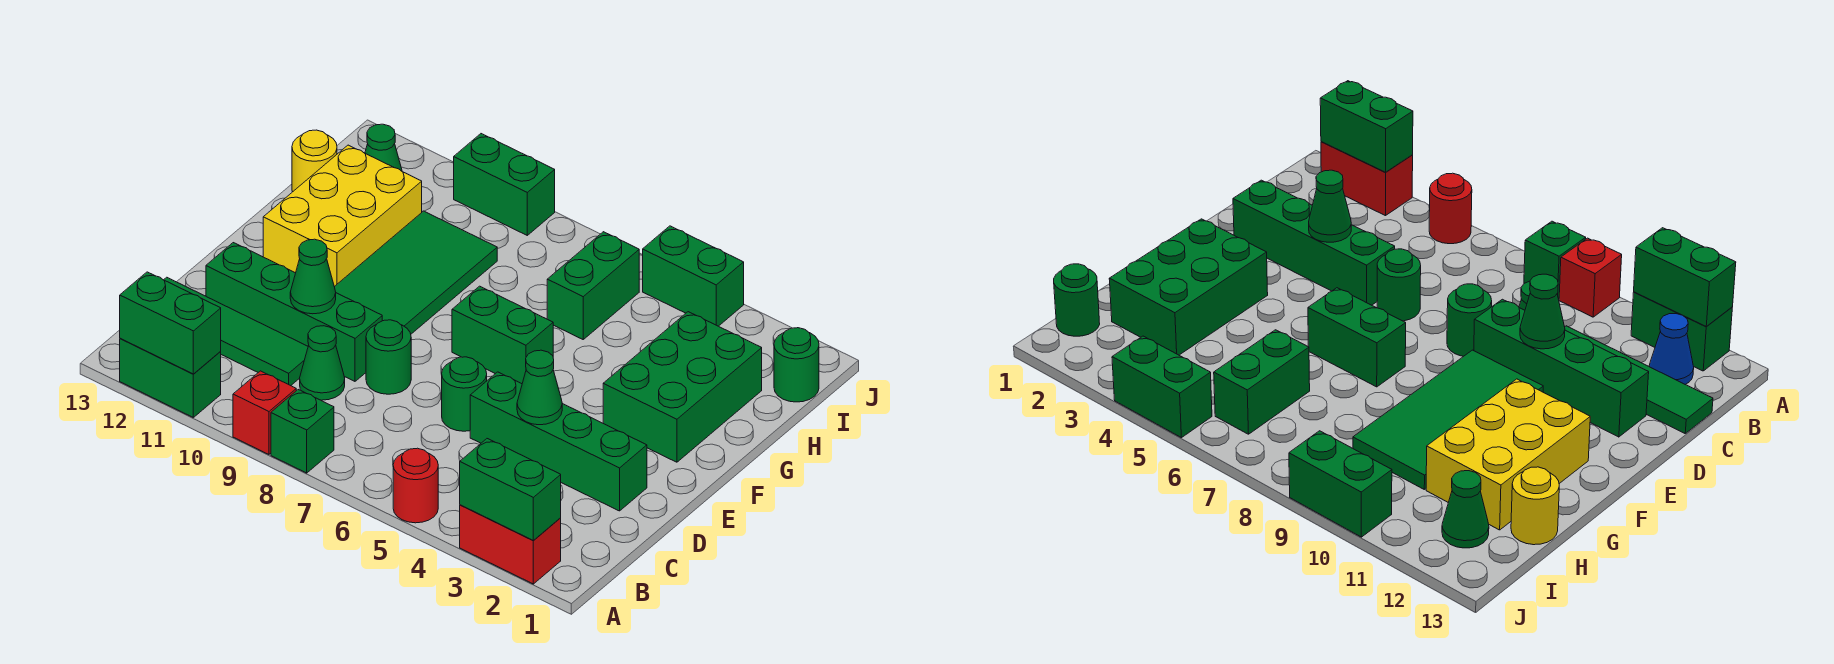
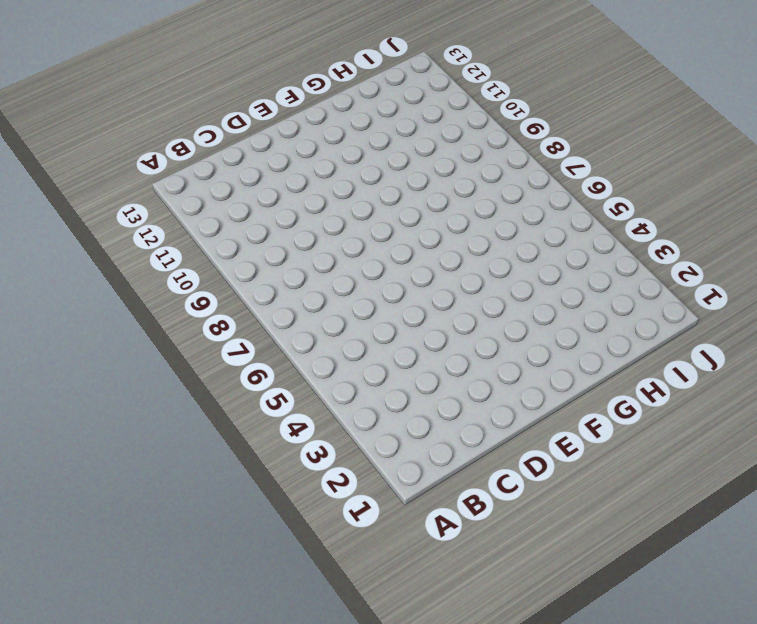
none -> red brick A2:A3 level 1
none -> red round brick A5 level 1
none -> green brick A8 level 1

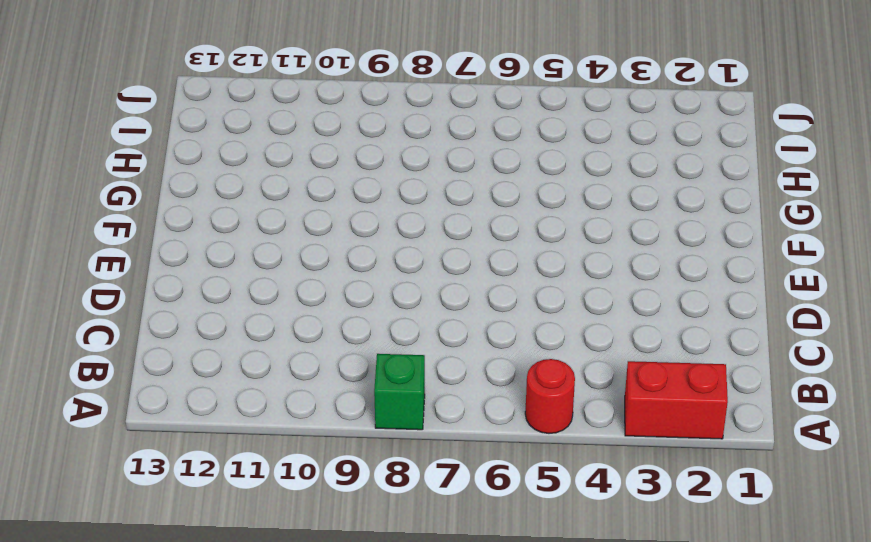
none -> red brick A9 level 1
none -> green brick A11:A12 level 1
none -> blue cone B12 level 1

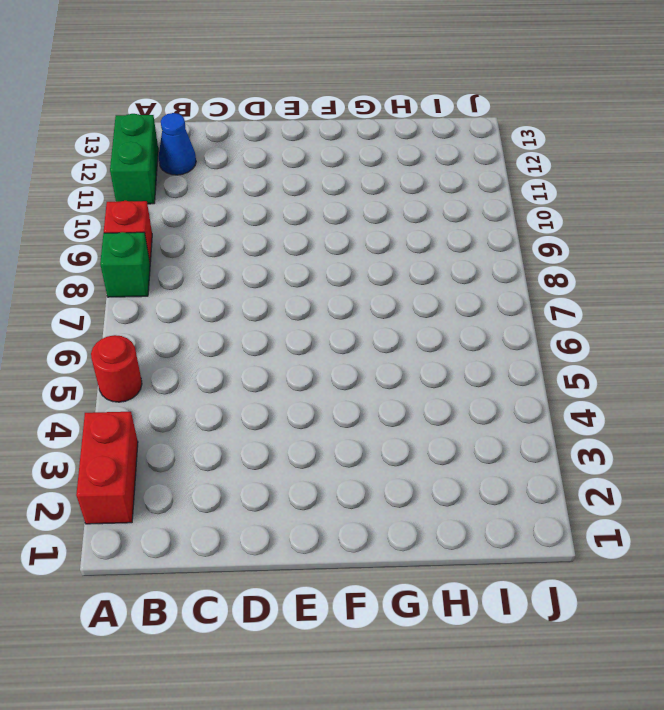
none -> green cone C9 level 1
none -> green tile C10:C13 level 1
none -> green brick D2:D5 level 1

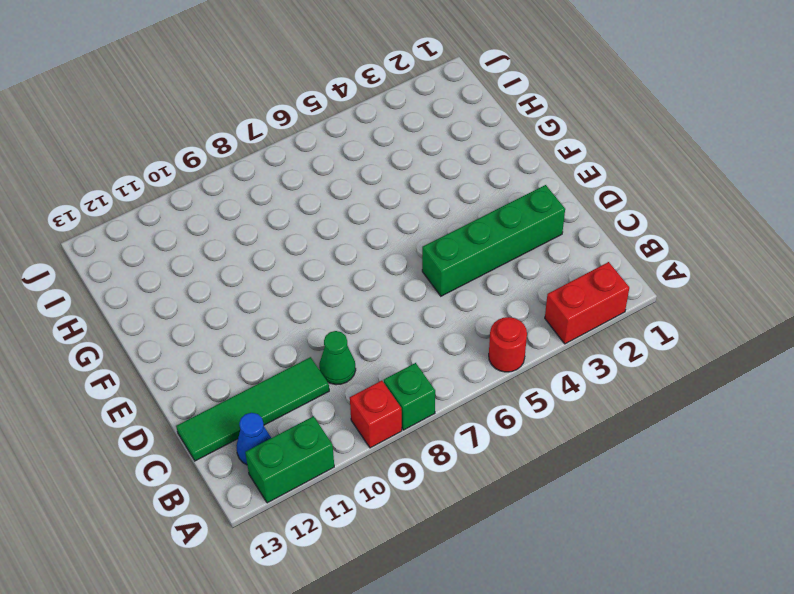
none -> green round brick D6 level 1
none -> green round brick D8 level 1
none -> green brick D9:D12 level 1

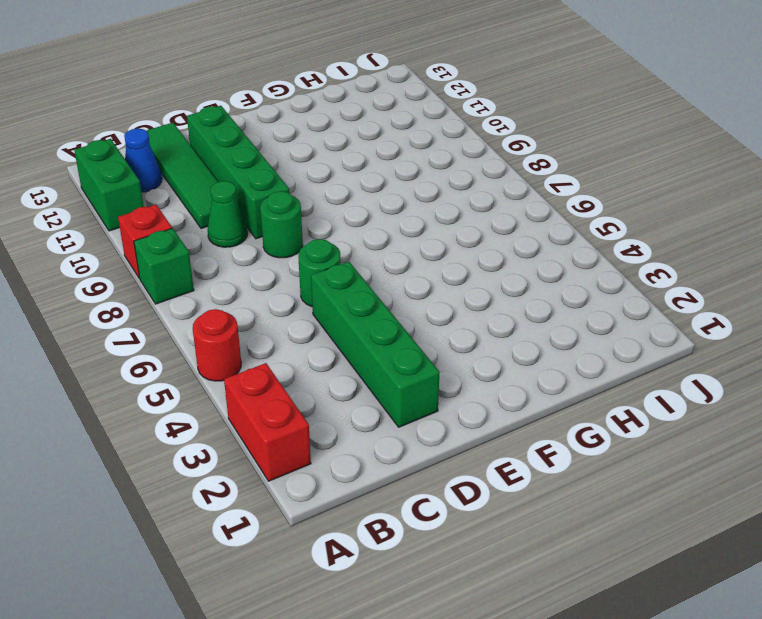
none -> green tile E9:H10 level 1
none -> green brick F2:H3 level 1
none -> green brick F6:F7 level 1

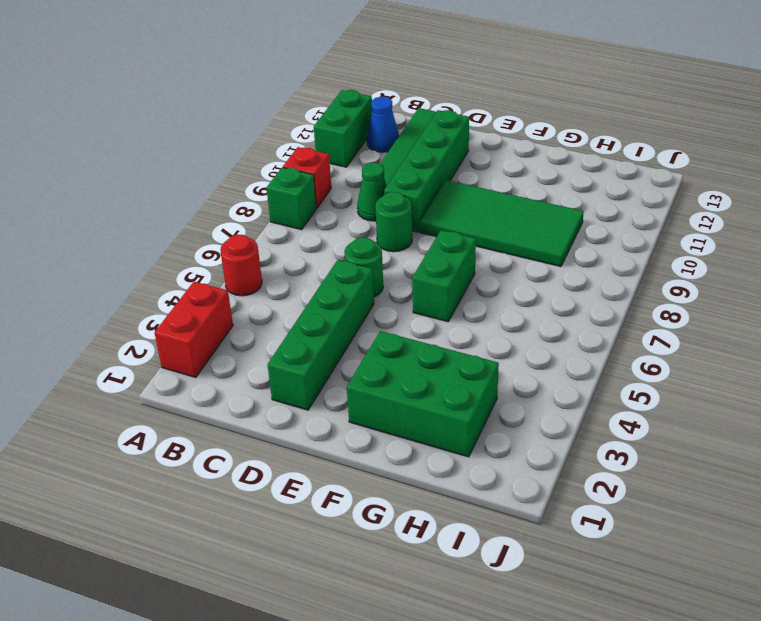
none -> yellow brick F11:H12 level 1
none -> green brick H6:I6 level 1
none -> yellow round brick H13 level 1

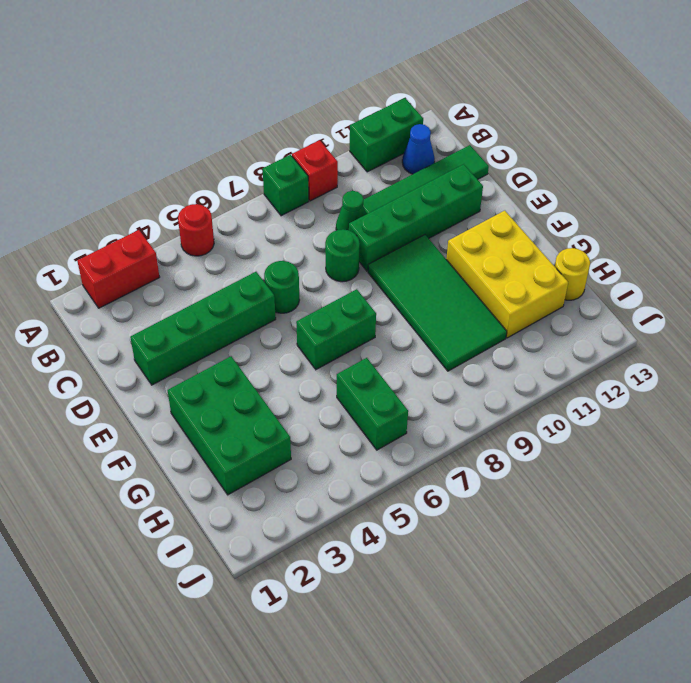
none -> green round brick I1 level 1
none -> green cone I12 level 1
none -> green brick J4:J5 level 1

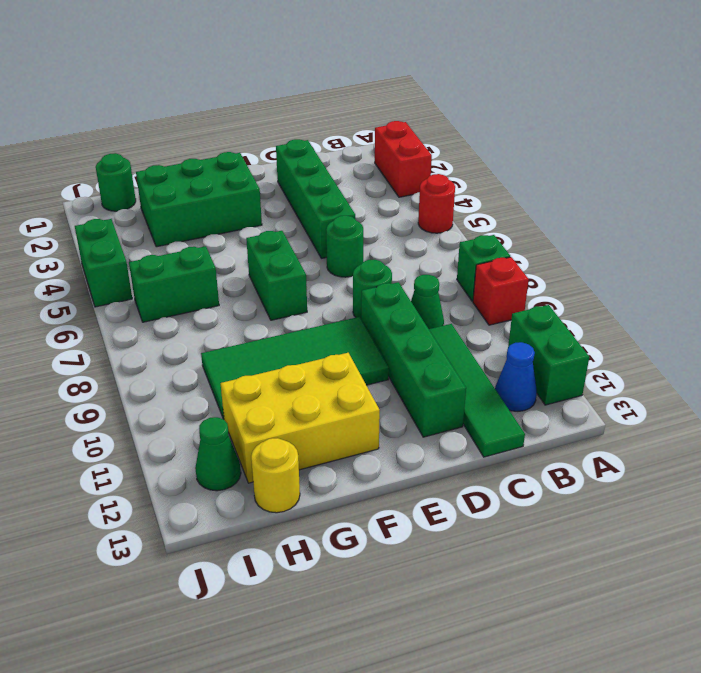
none -> green brick J9:J10 level 1
none -> green brick A2:A3 level 2
none -> green brick A11:A12 level 2

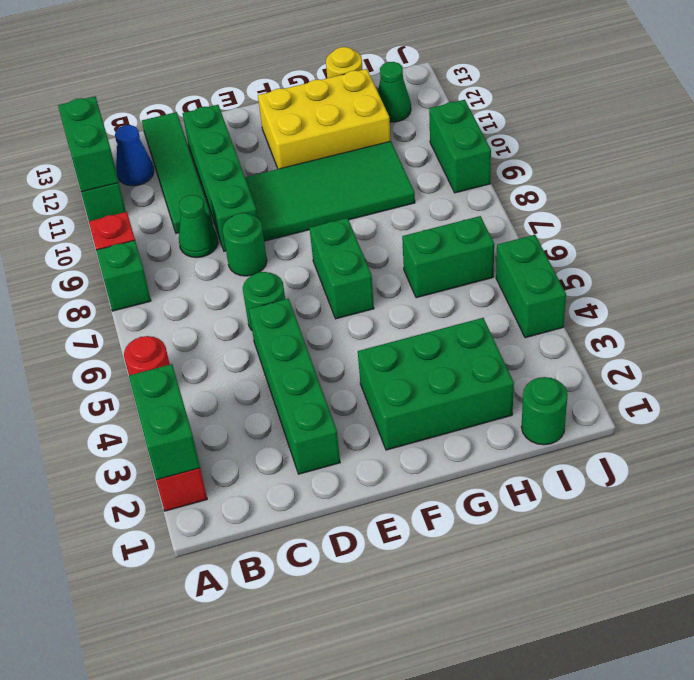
none -> green cone D4 level 2
none -> green cone D10 level 2

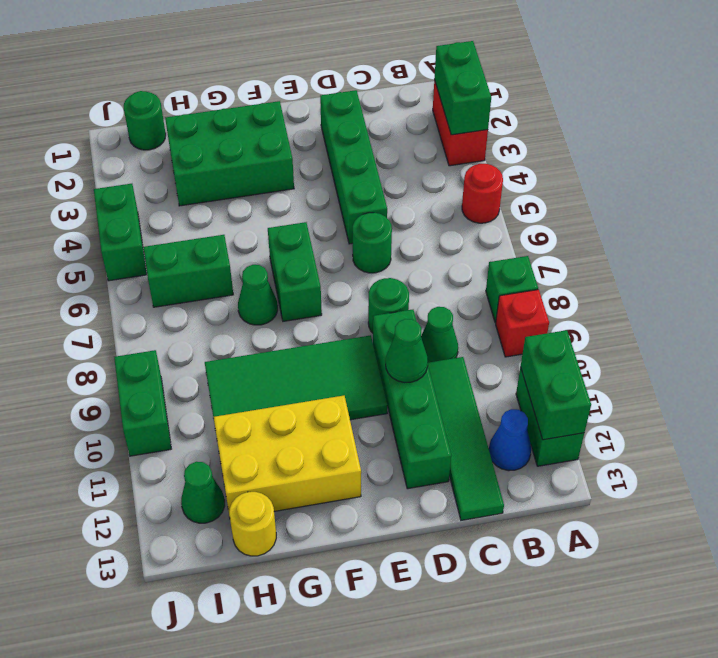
green cone G7 level 1 -> green cone D4 level 2

